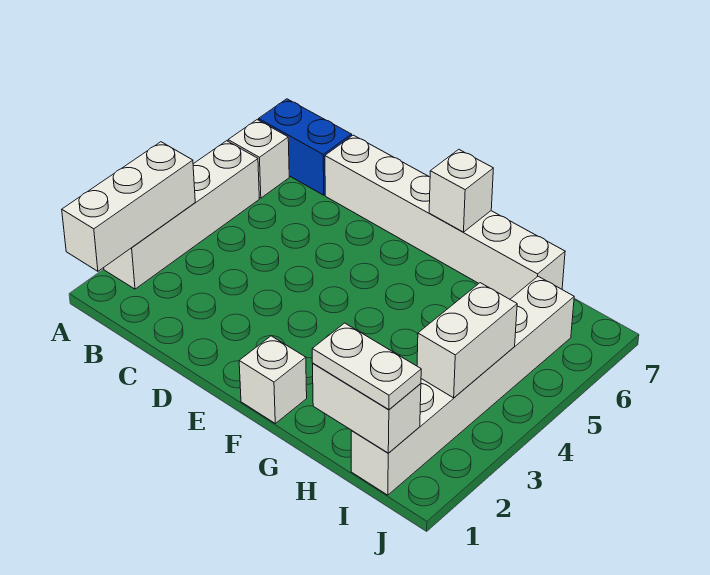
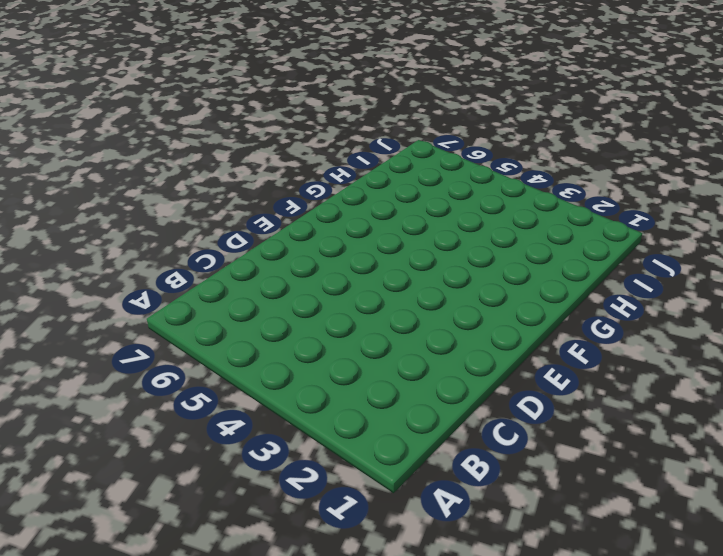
none -> white brick A2:A5 level 1
none -> white brick A6 level 1

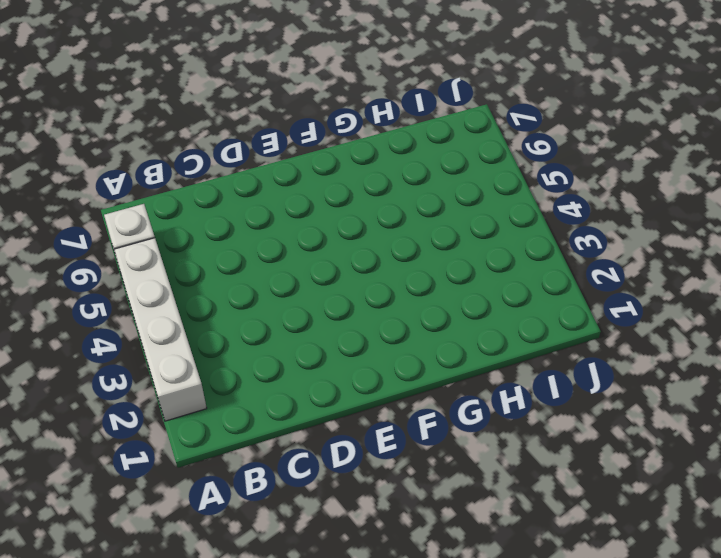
none -> blue brick A7:B7 level 1
none -> white brick C7:H7 level 1

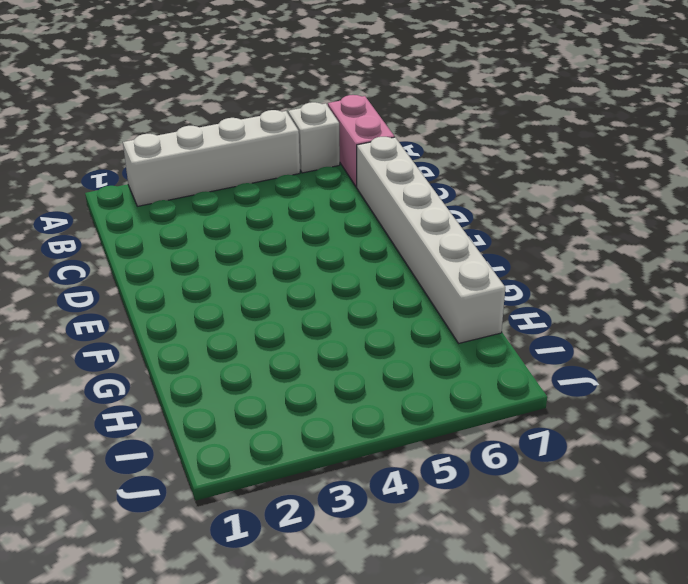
pink brick A7:B7 level 1 -> blue brick A7:B7 level 1
none -> white brick F1 level 1
none -> white brick I1:I6 level 1

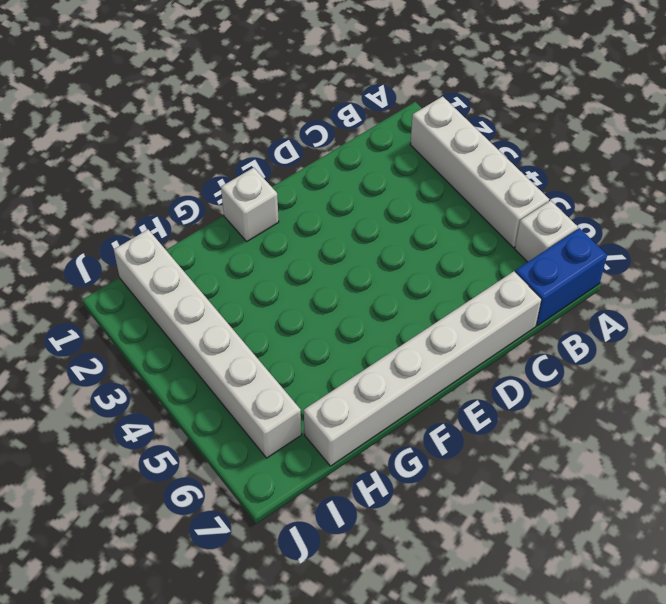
none -> white brick A1:A3 level 2
none -> white brick F7 level 2

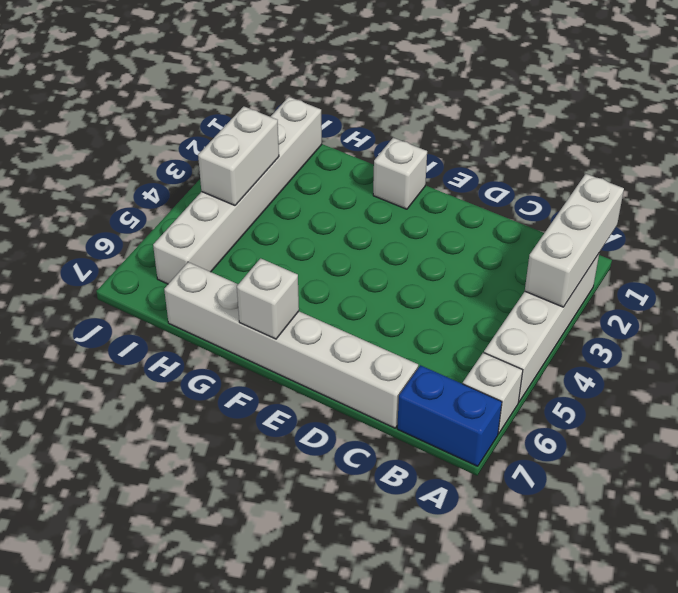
none -> white brick H1:I1 level 2
none -> white plate H1:I1 level 3

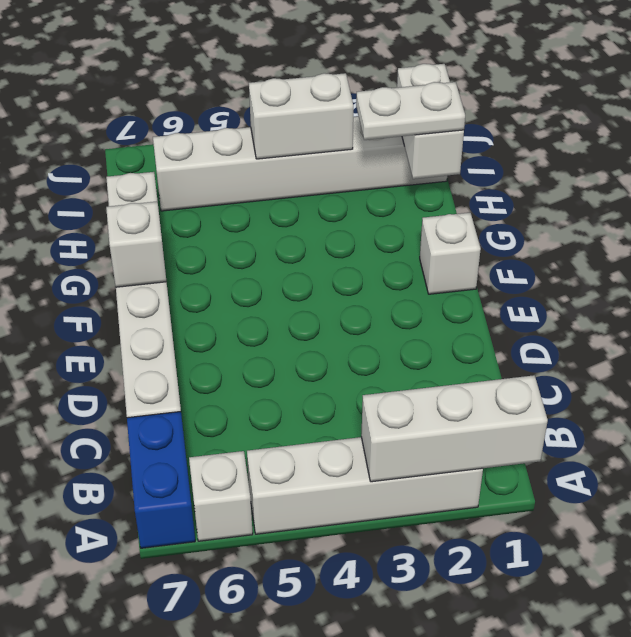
white plate H1:H2 level 3 -> white plate H1:I1 level 3

